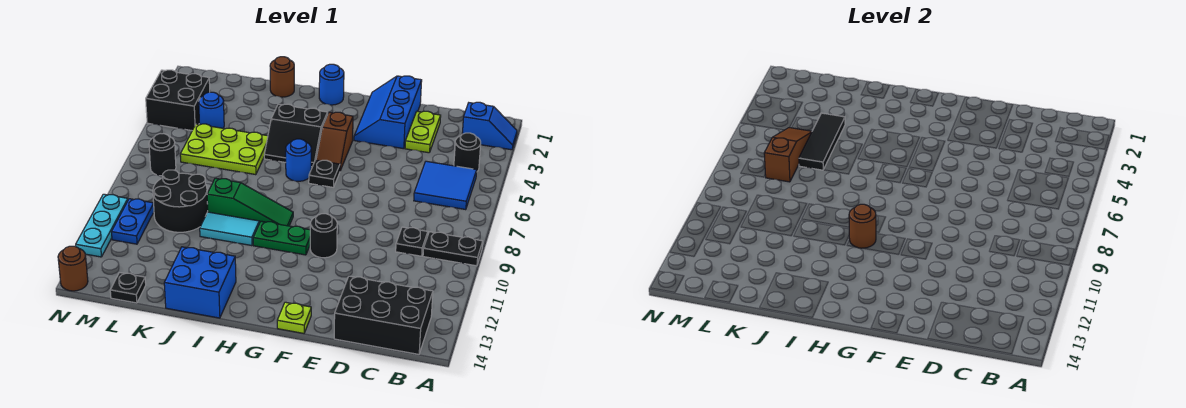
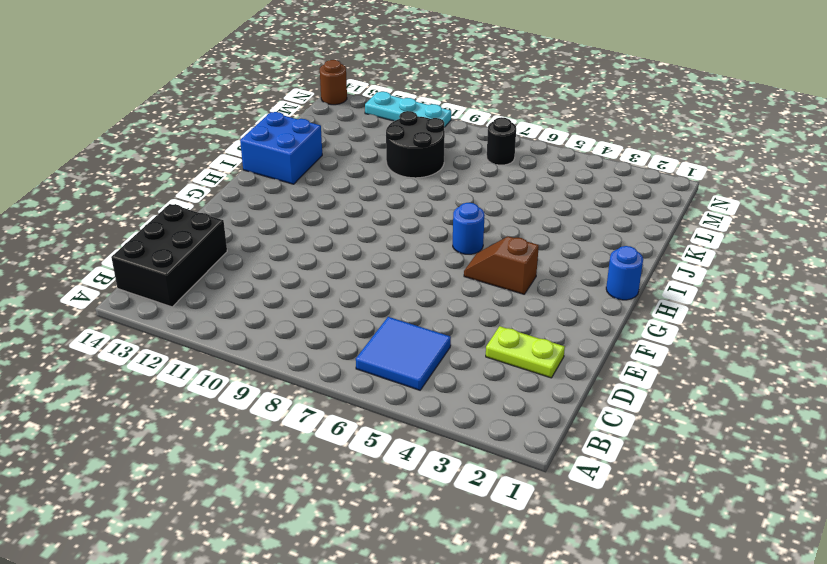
none -> blue slope A2:B2 level 1 top B
none -> black plate A9:B9 level 1
none -> black round brick B4 level 1
none -> black plate C9 level 1

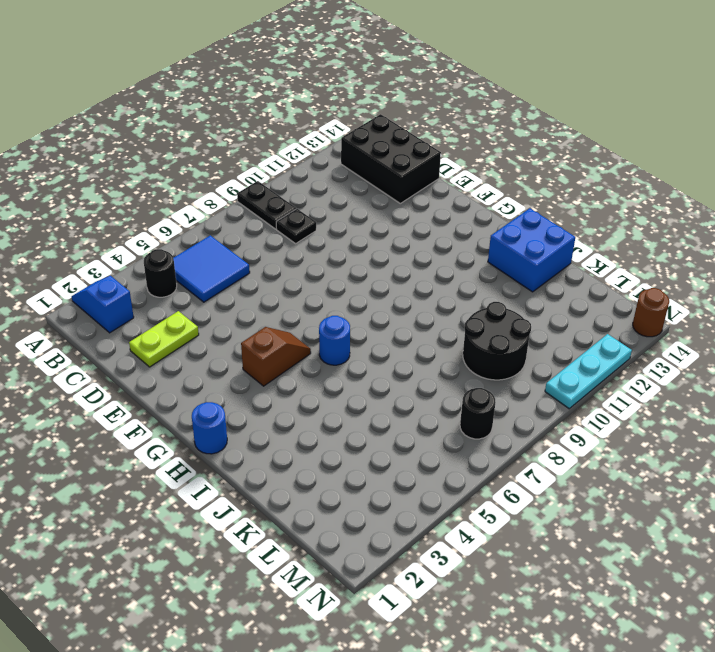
none -> blue slope E1:F3 level 1 top E
none -> black round brick F10 level 1
none -> lime plate F14 level 1
none -> black plate G6 level 1

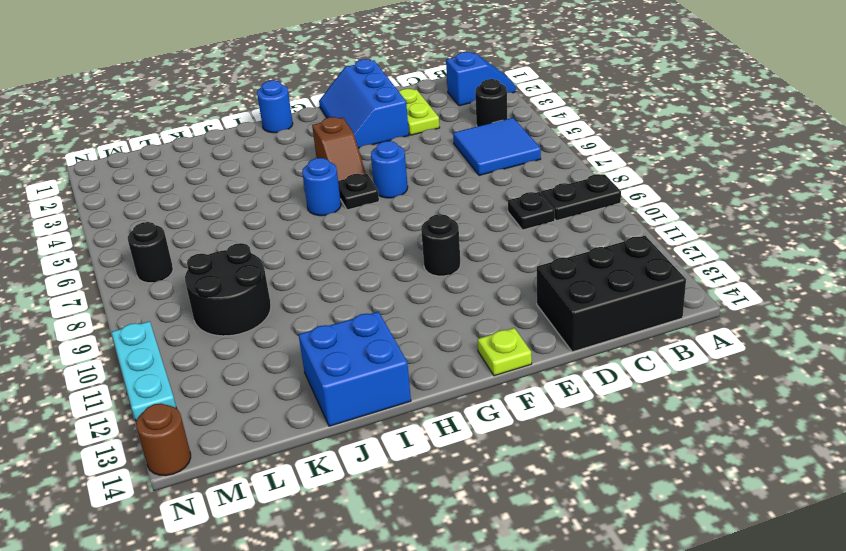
blue round brick F6 level 1 -> blue round brick L4 level 1
none -> green plate G10:H10 level 1
none -> black slope H4:I5 level 1 top 4
none -> green slope H9:J9 level 1 top J
none -> cyan tile I10:J10 level 1

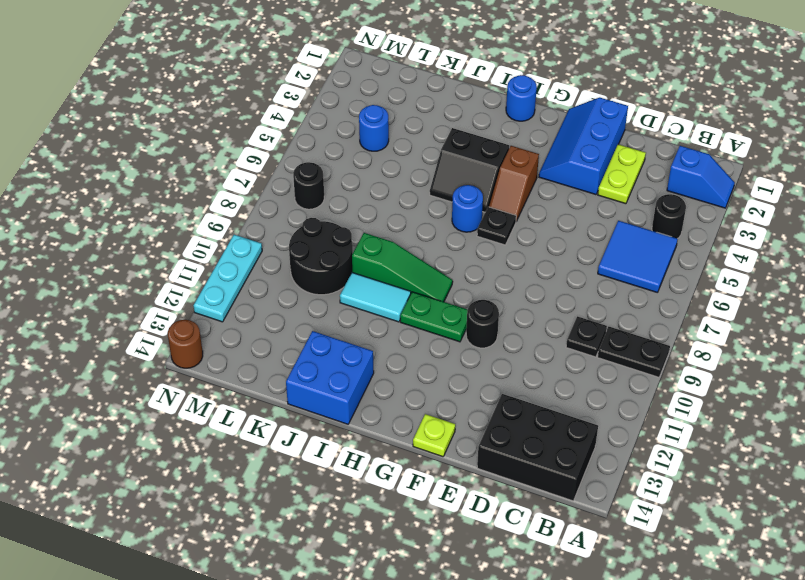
none -> brown round brick J1 level 1
none -> lime plate J5:L6 level 1
none -> black plate L14 level 1
none -> black brick M3:N4 level 1

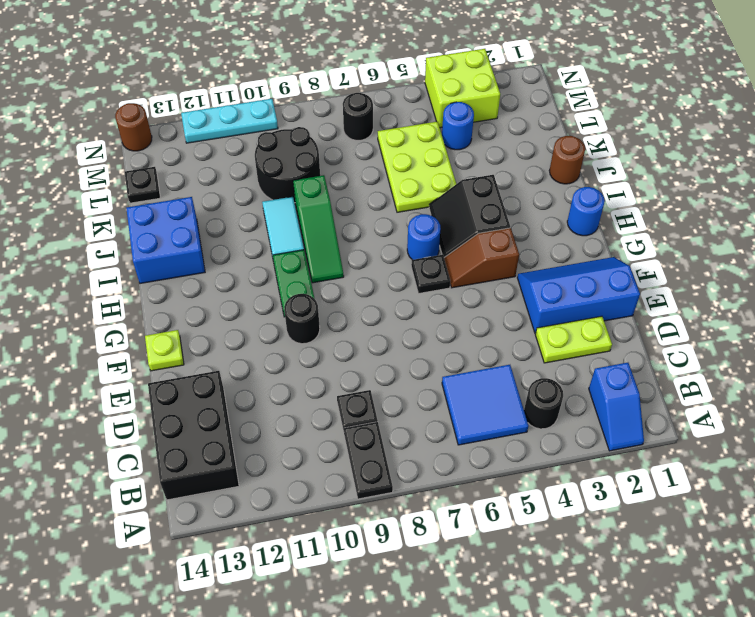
lime brick M3:N4 level 1 -> black brick M3:N4 level 1
none -> blue plate M10:M11 level 1
none -> brown round brick H10 level 2
none -> black tile K4:K6 level 2
none -> brown slope L5:L7 level 2 top 7

